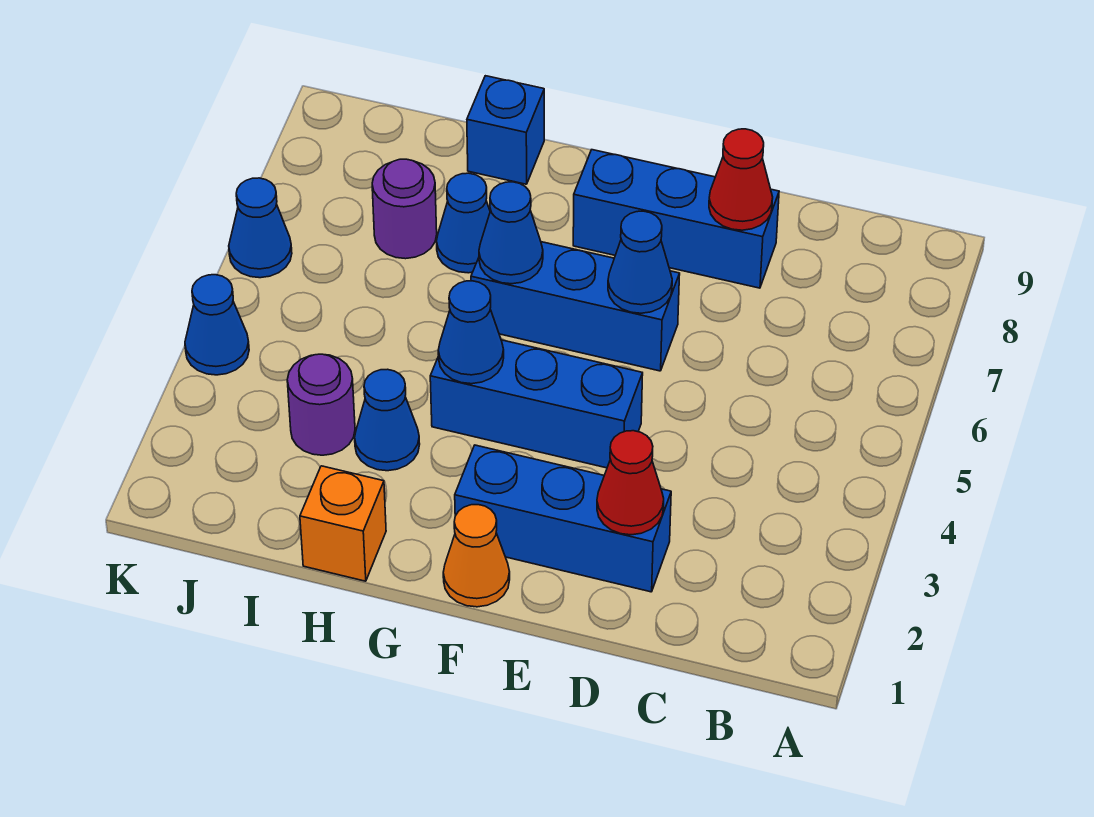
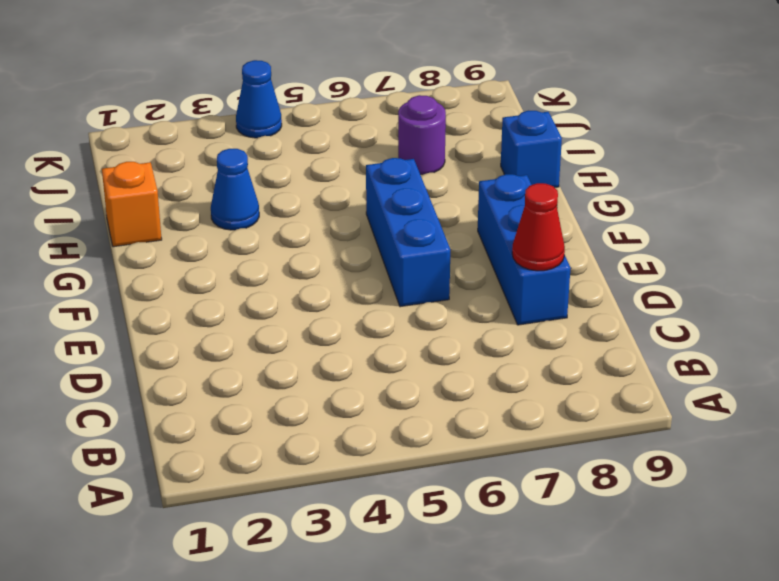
none -> blue brick D2:F2 level 1
none -> blue brick E4:G4 level 1
none -> orange cone F1 level 1

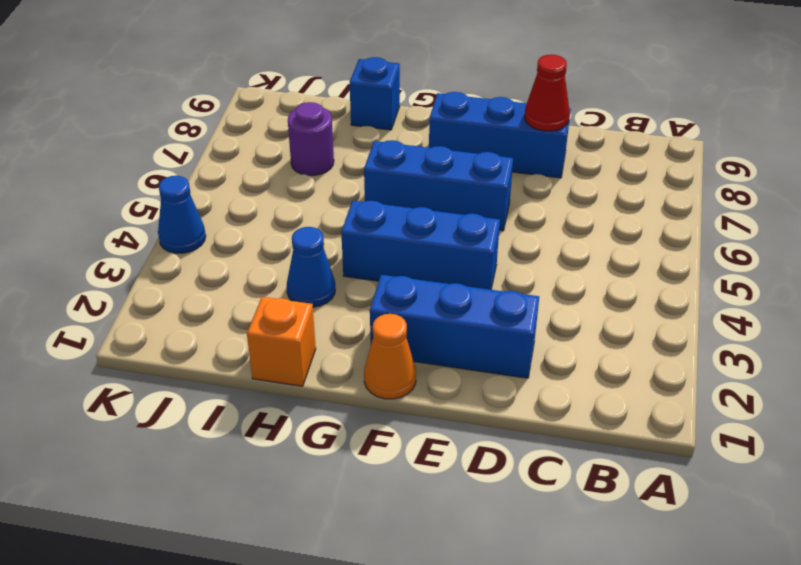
none -> blue cone H7 level 1
none -> purple round brick I3 level 1
none -> blue cone K6 level 1

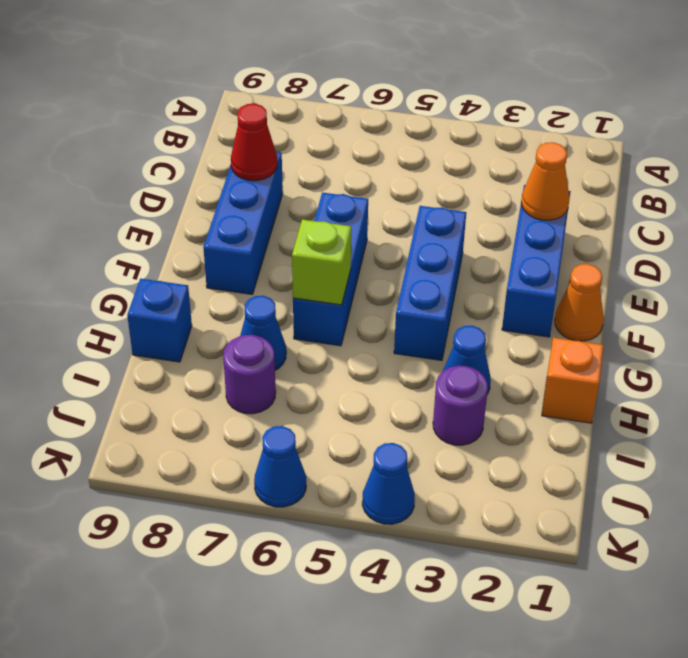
orange cone D2 level 2 -> red cone D2 level 2
lime brick G6 level 2 -> blue cone G6 level 2
none -> blue cone E6 level 2
none -> blue cone G4 level 2

